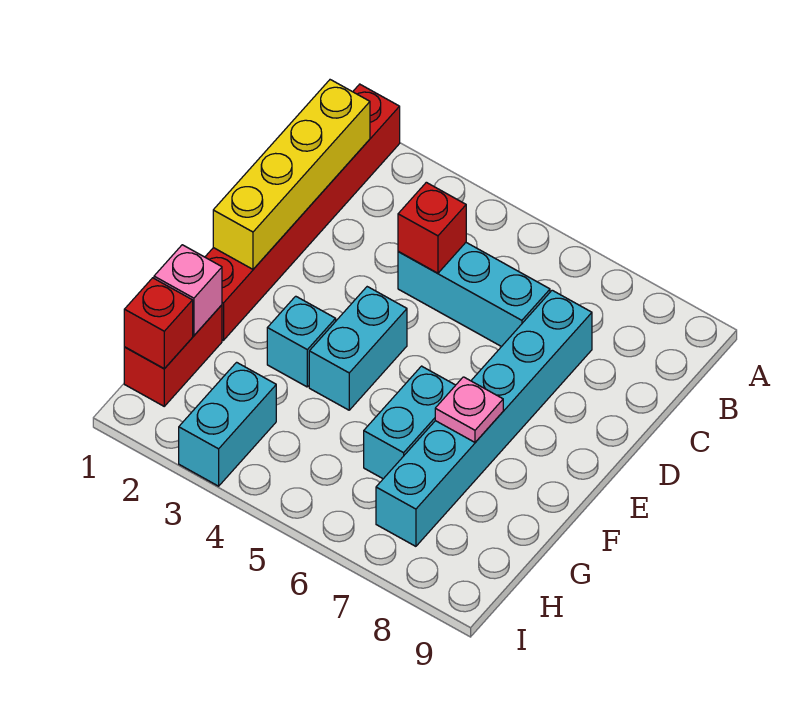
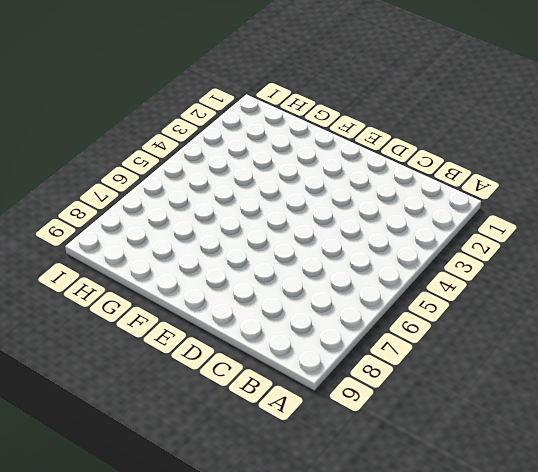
none -> red brick A1:F1 level 1
none -> cyan brick C4:C6 level 1
none -> cyan brick C7:H7 level 1

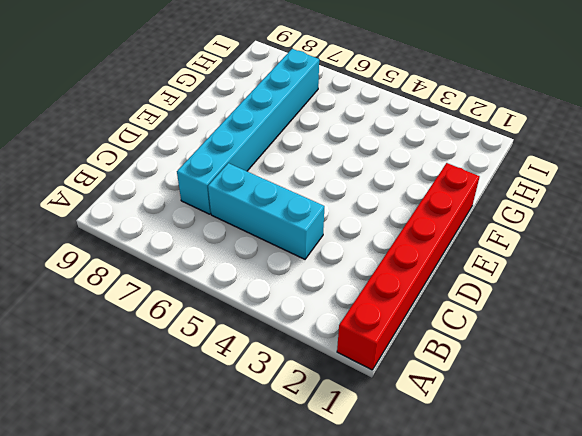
none -> cyan brick E4:F4 level 1
none -> cyan brick F3 level 1
none -> cyan brick F6:G6 level 1

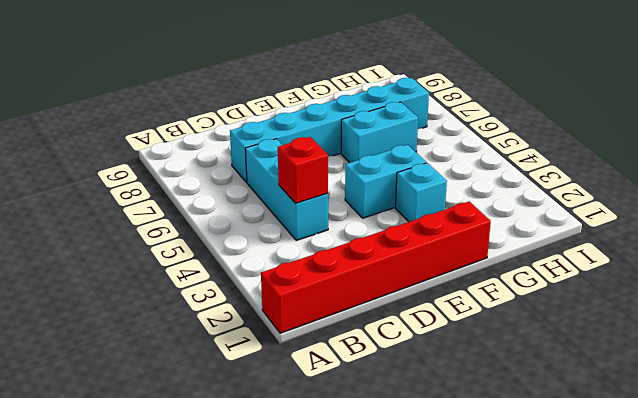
none -> red brick G1:H1 level 1
none -> cyan brick H3:I3 level 1
none -> yellow brick B1:E1 level 2

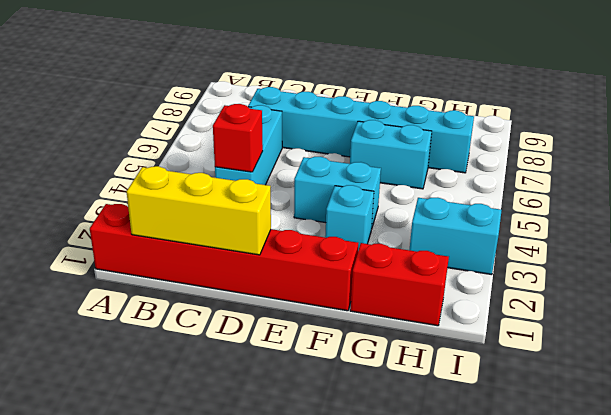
yellow brick B1:D1 level 2 -> yellow brick B1:E1 level 2
none -> pink plate F7 level 2
none -> pink brick G1 level 2
none -> red brick H1 level 2

